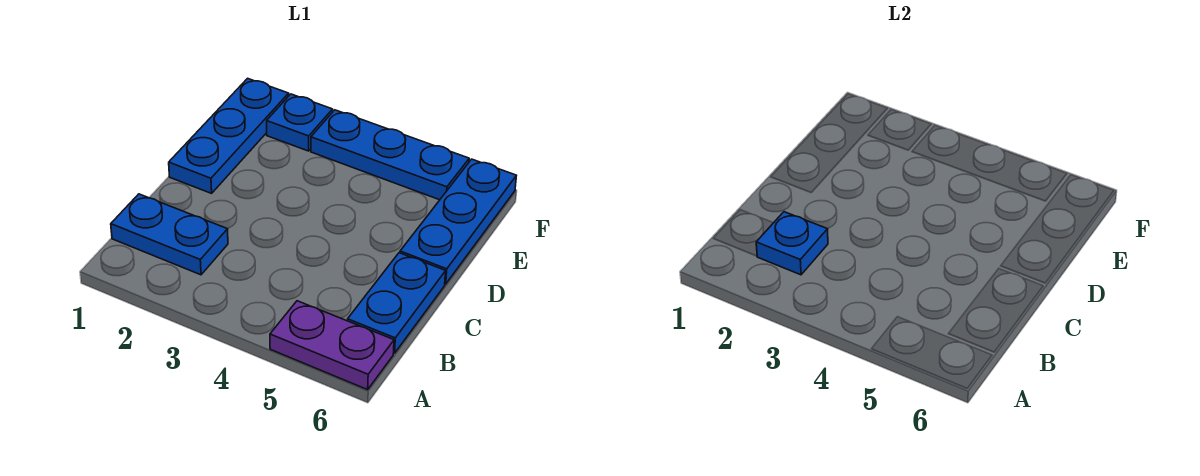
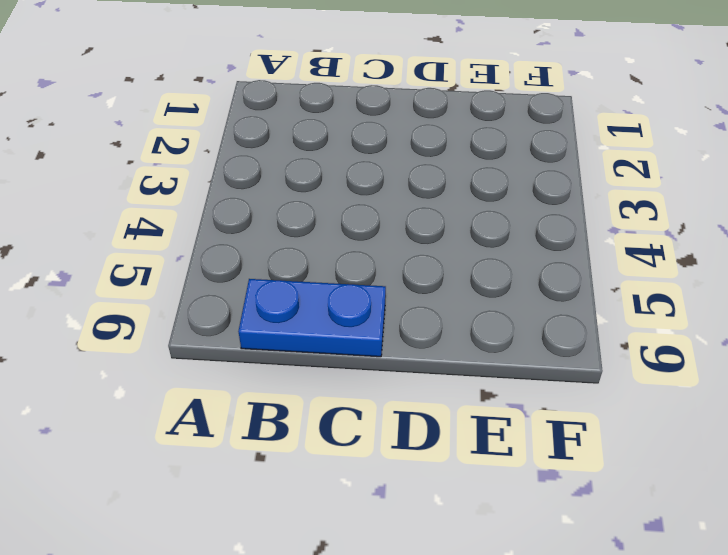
none -> purple plate A5:A6 level 1
none -> blue plate B1:B2 level 1

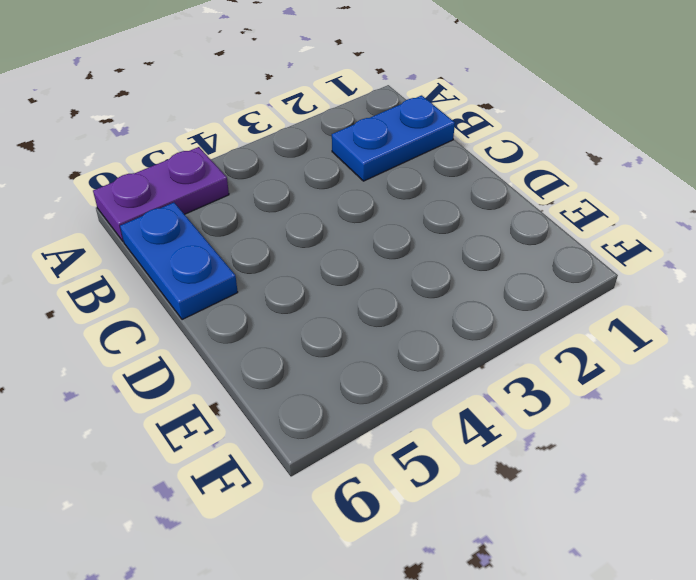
none -> blue plate D1:F1 level 1
none -> blue plate D6:F6 level 1

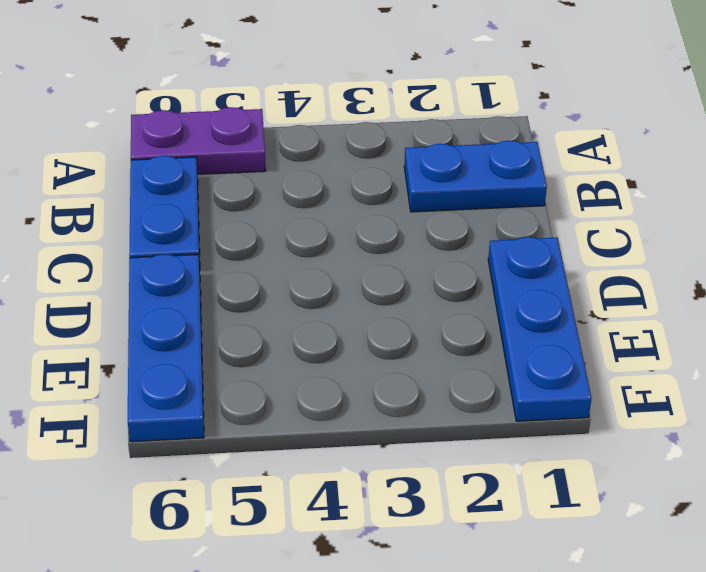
none -> blue plate F2 level 1
none -> blue plate F3:F5 level 1

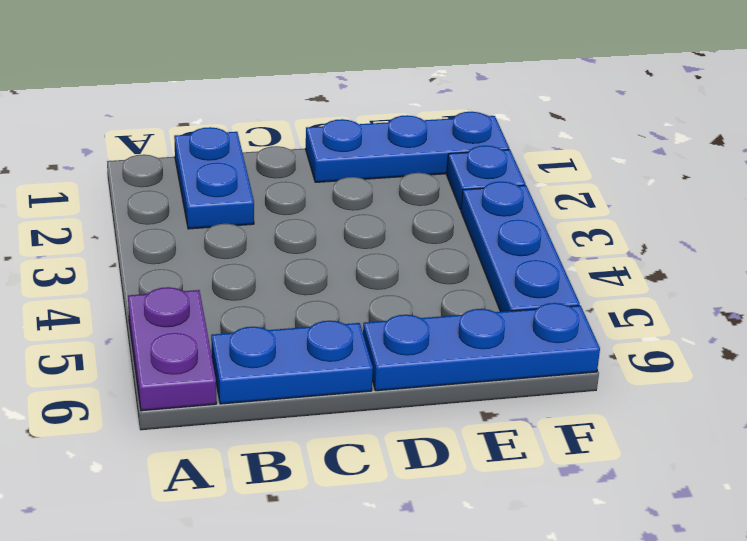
none -> blue plate B2 level 2

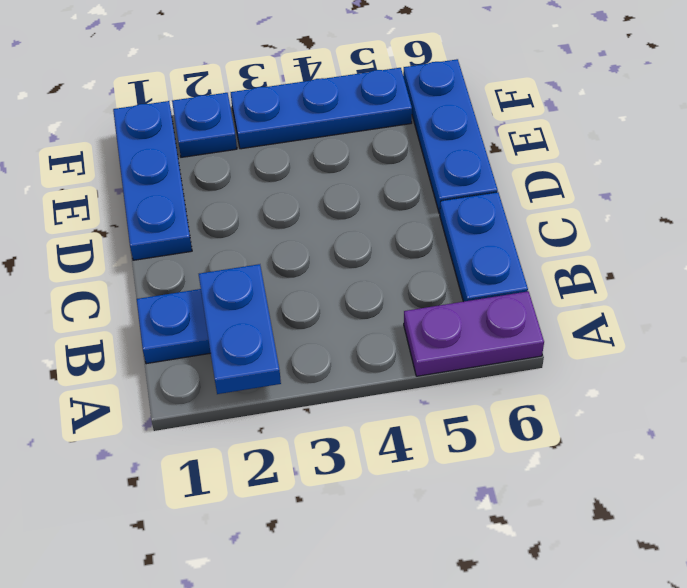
blue plate A2:B2 level 2 -> blue plate B2 level 2

